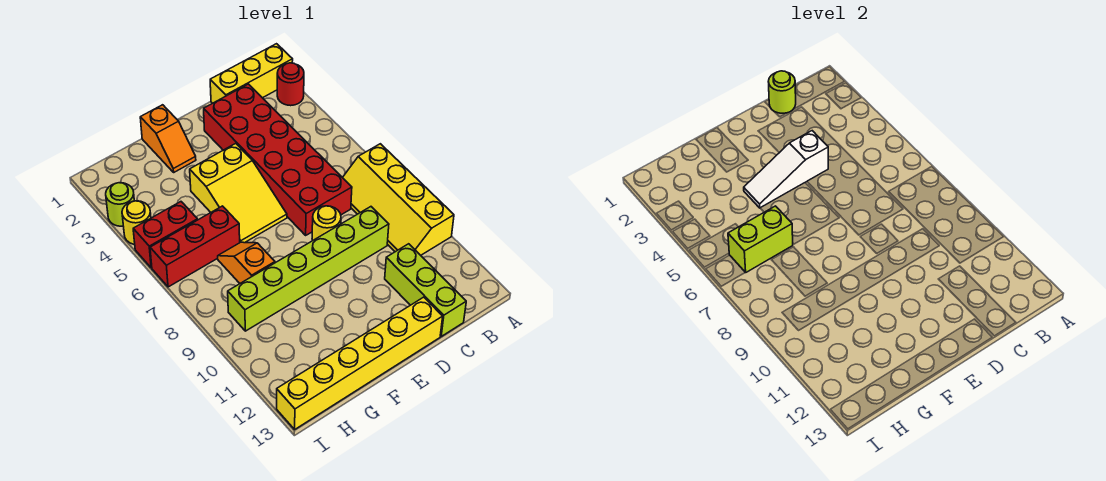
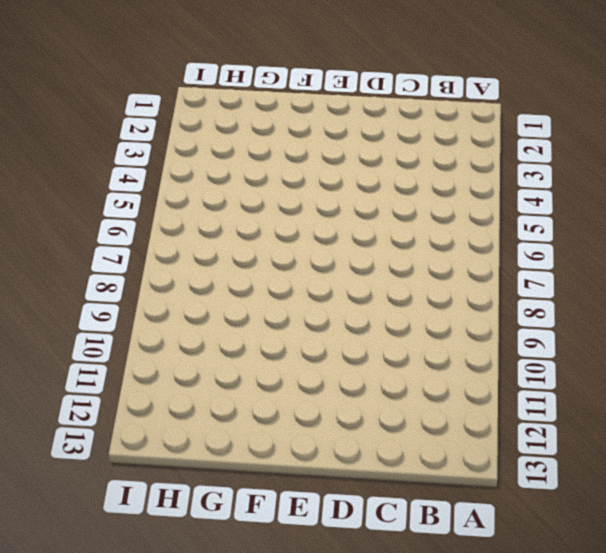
none -> yellow brick A1:C1 level 1
none -> red round brick A2 level 1
none -> yellow slope A7:B10 level 1 top A

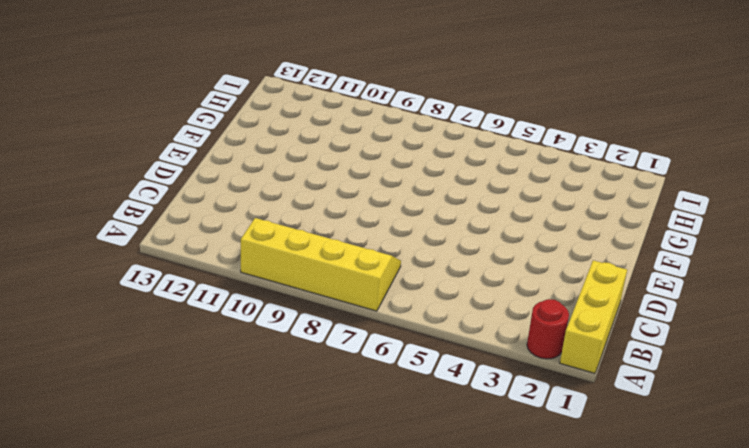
none -> red brick C2:D7 level 1
none -> lime brick C9:H9 level 1
none -> lime brick C11:C13 level 1

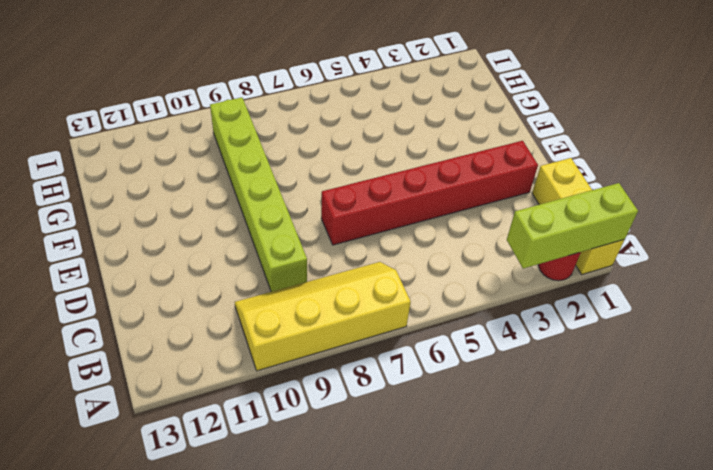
lime brick A1:A3 level 2 -> lime brick C11:C13 level 1
red brick D2:D7 level 1 -> red brick C2:D7 level 1
none -> yellow round brick D8 level 1
none -> yellow brick D13:I13 level 1
none -> yellow slope E4:F6 level 1 top 4

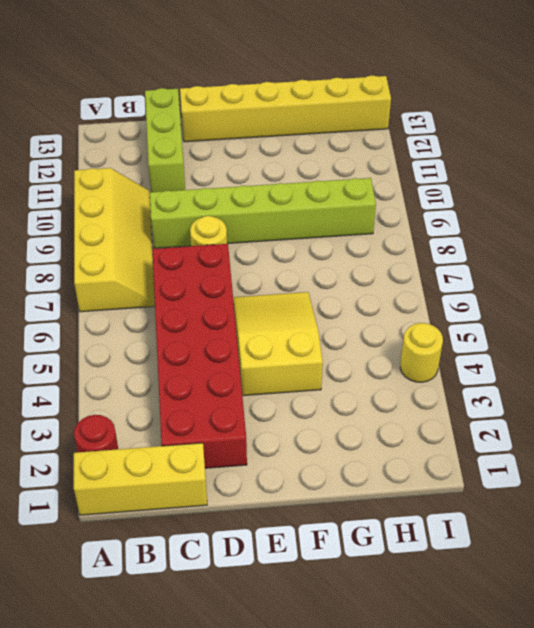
none -> orange slope F1:F2 level 1 top 1
none -> red brick G6:I6 level 1
none -> orange slope G7:G8 level 1 top 8

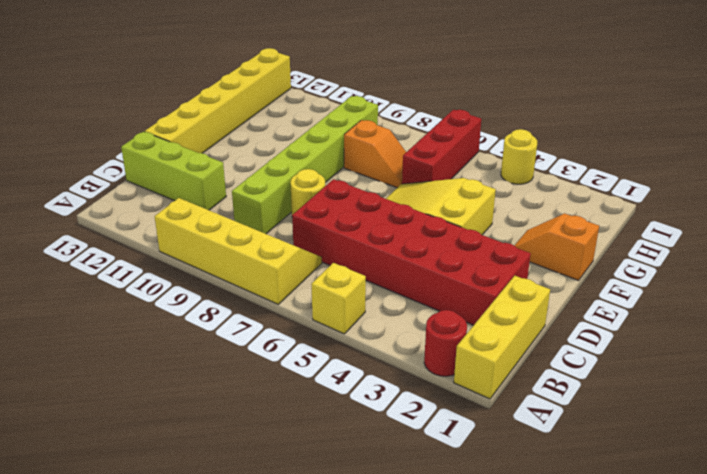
yellow brick A5 level 1 -> none
none -> red brick H5:I5 level 1
none -> lime round brick I3 level 1
none -> lime round brick C1 level 2

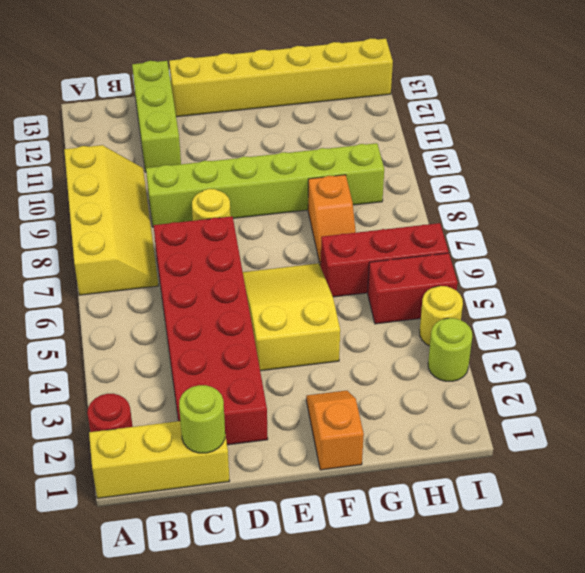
none -> white slope D4:F4 level 2 top D
none -> lime brick G6:H6 level 2

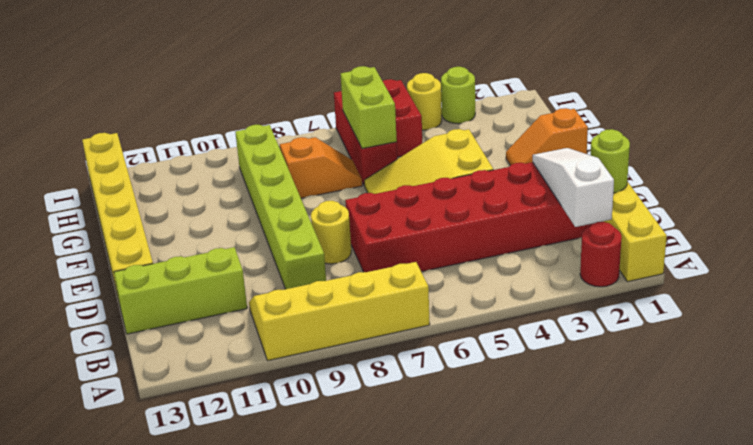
white slope B2:D2 level 2 top B -> white slope D4:F4 level 2 top D

